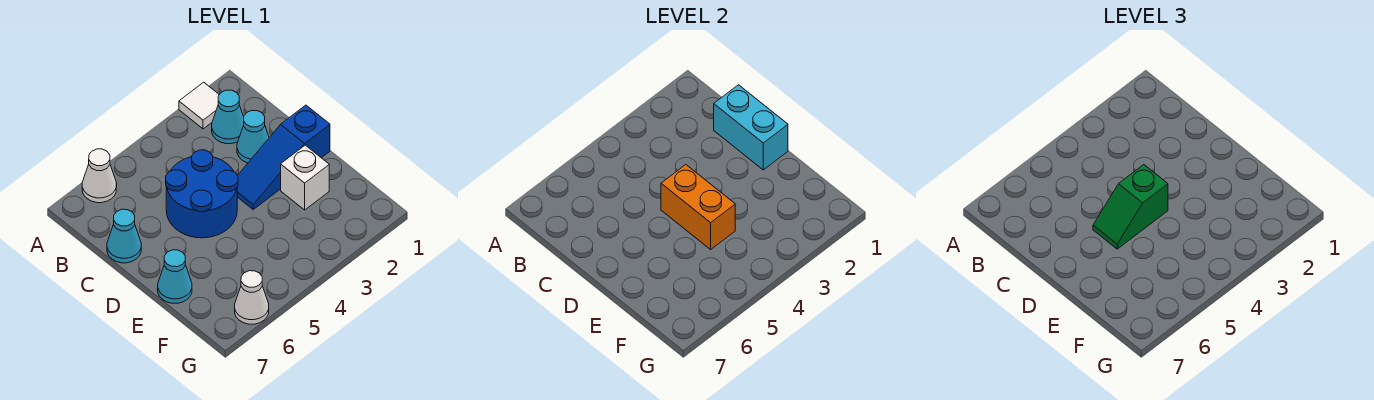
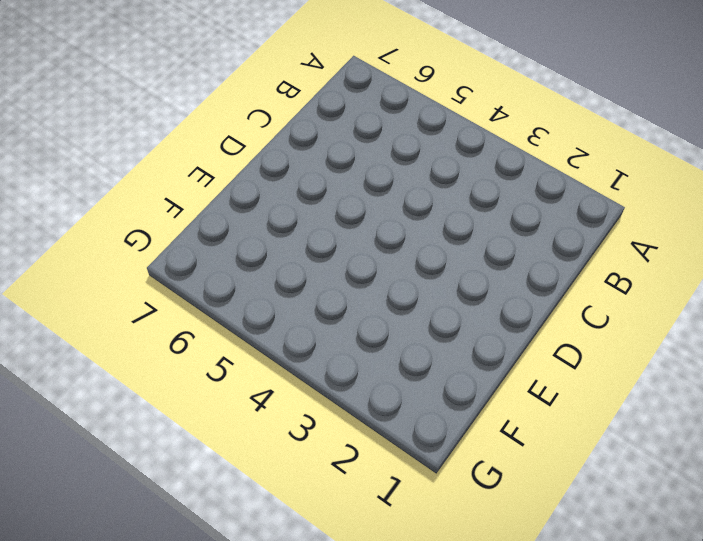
none -> white tile A2 level 1
none -> white cone A6 level 1
none -> cyan cone B2 level 1

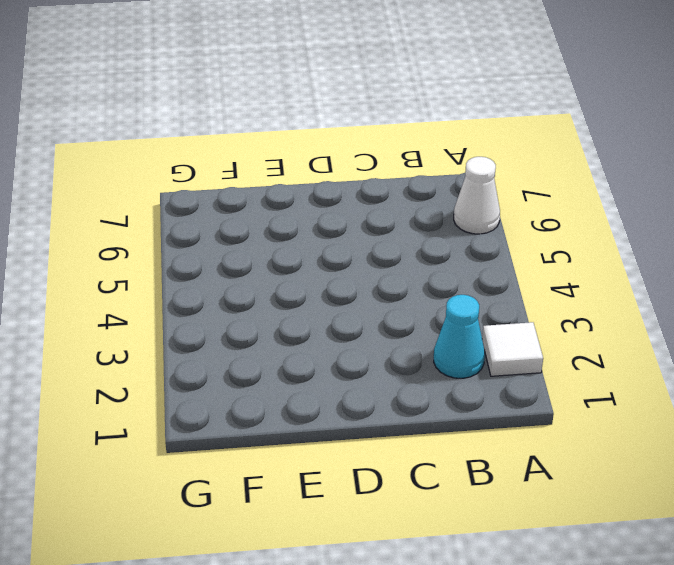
none -> cyan cone C2 level 1
none -> blue round brick C4:D5 level 1
none -> cyan cone C7 level 1

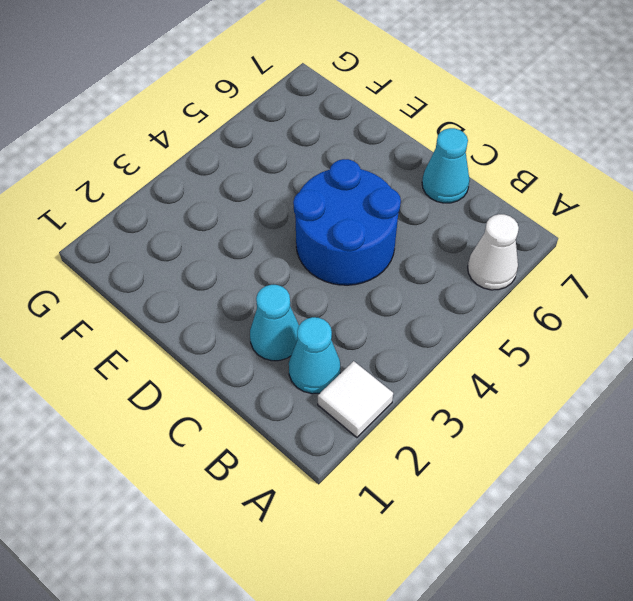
none -> blue slope D1:D3 level 1 top 1
none -> white brick E2 level 1
none -> cyan cone E7 level 1

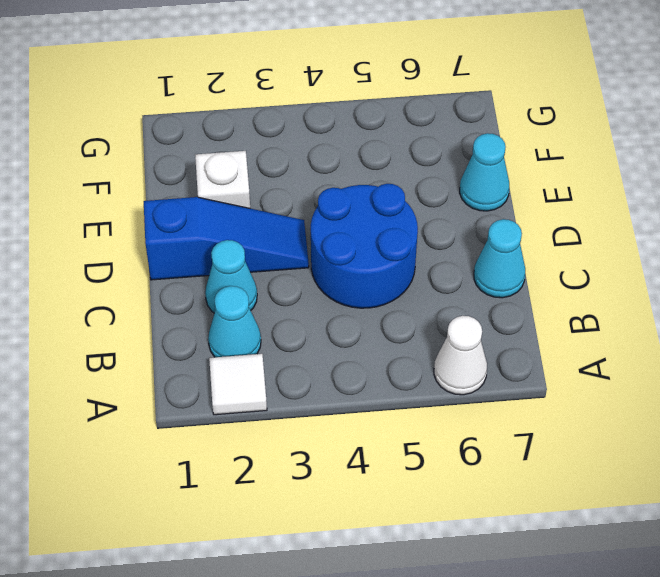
none -> white cone G6 level 1
none -> cyan brick C1:D1 level 2
none -> orange brick D4:E4 level 2

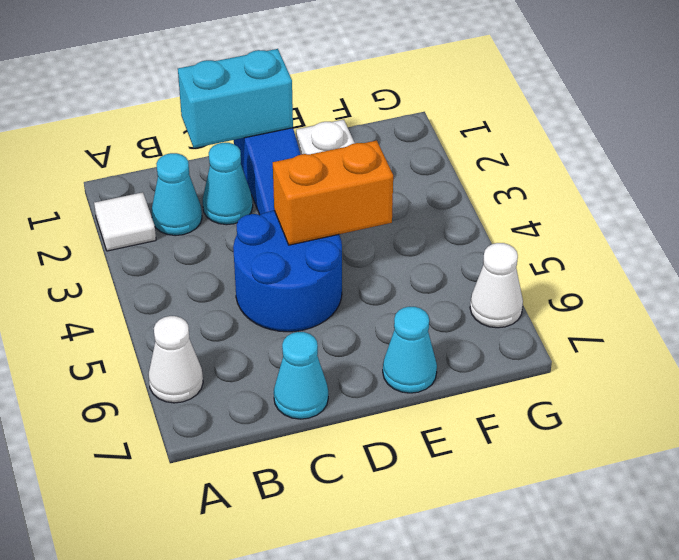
none -> green slope D4:D5 level 3 top 4

